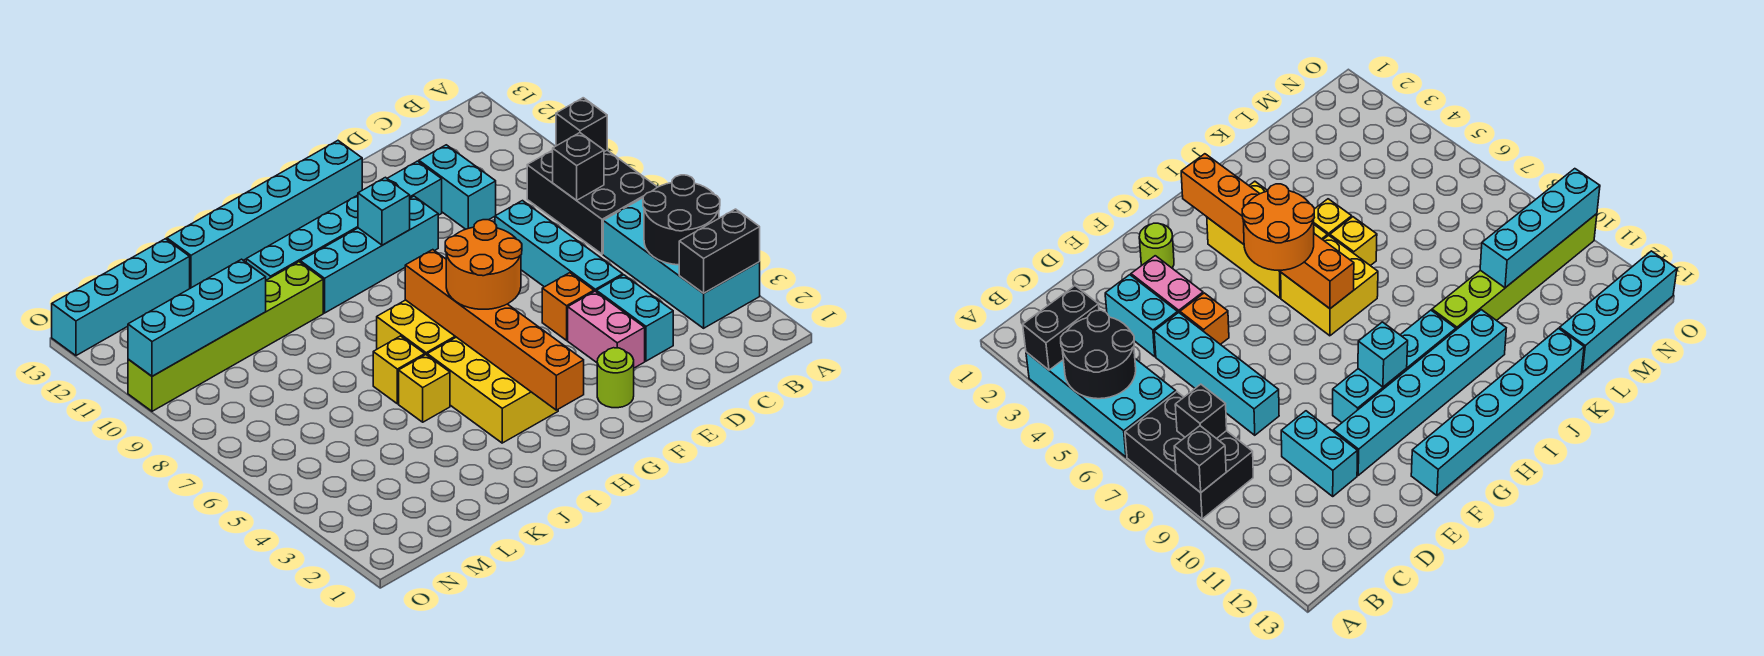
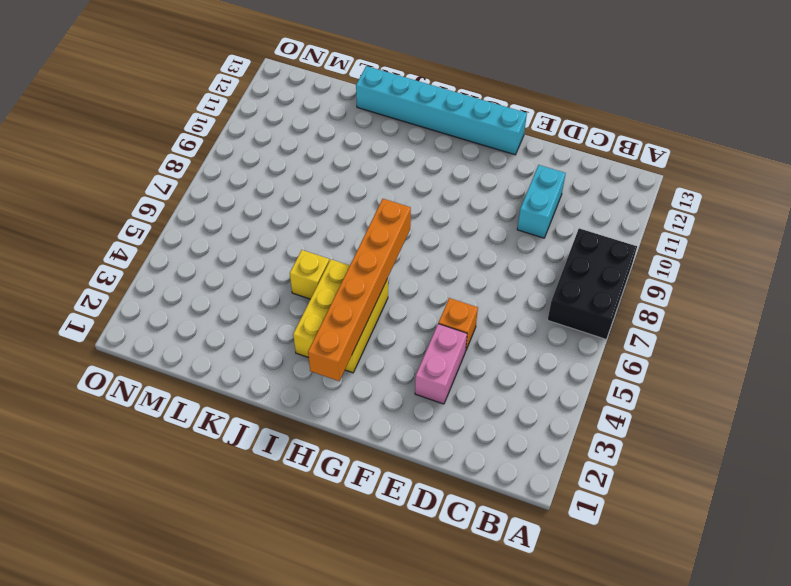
none -> cyan brick A3:B6 level 1
none -> cyan brick D3:D4 level 1
none -> cyan brick D5:D8 level 1

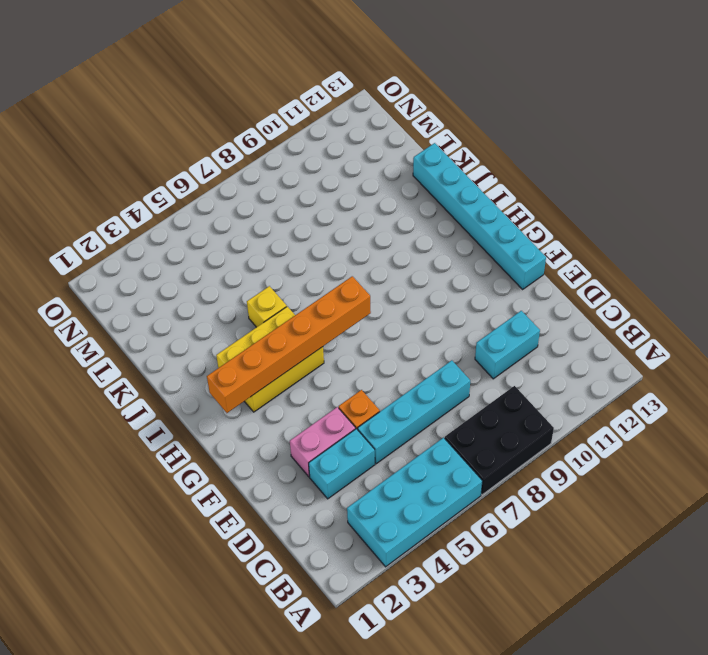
none -> cyan brick E11:J11 level 1
none -> lime round brick F2 level 1
none -> cyan brick F10:I10 level 1

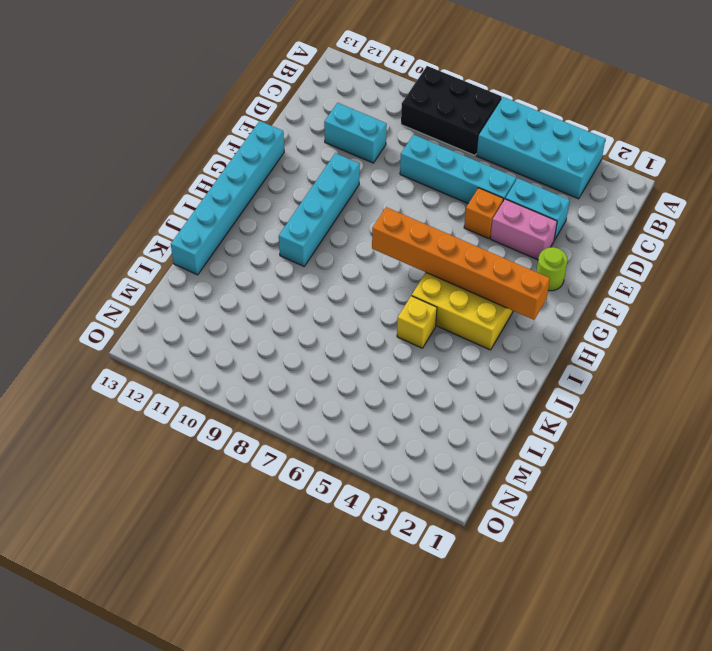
none -> cyan brick E11:J11 level 1
none -> yellow brick H6:I7 level 1
none -> yellow brick J6 level 1

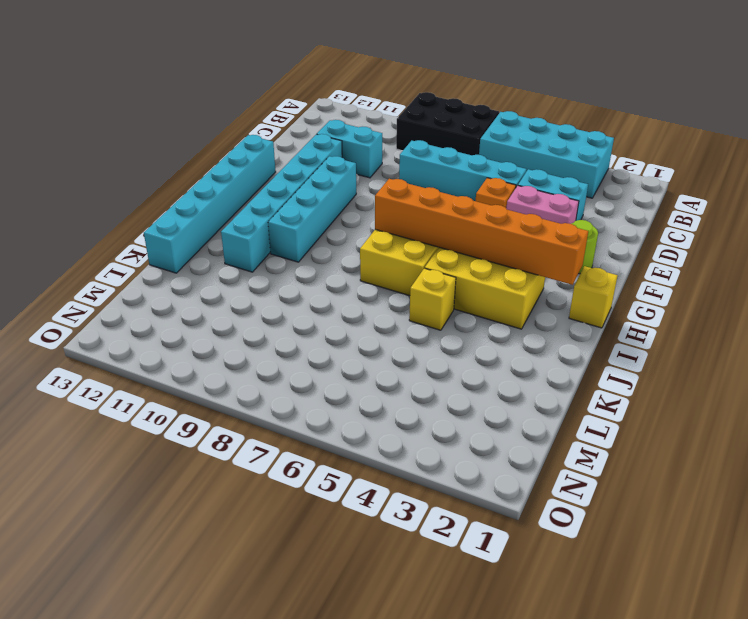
yellow brick H1 level 1 -> yellow brick J6 level 1
none -> lime brick J10:O10 level 1
none -> cyan brick L13:O13 level 1
none -> black brick A3:B3 level 2

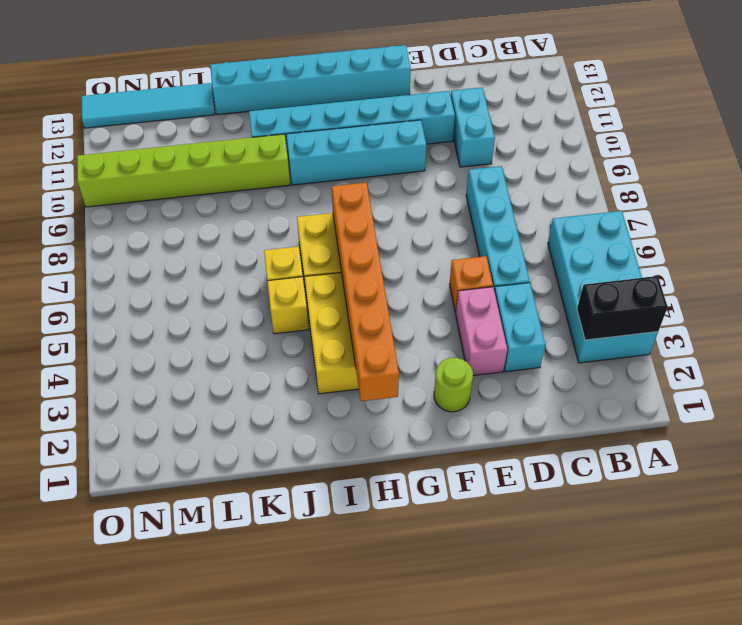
cyan tile L13:O13 level 1 -> cyan brick L13:O13 level 1
none -> black brick A7:B9 level 1
none -> black round brick A4:B5 level 2
none -> black brick A9 level 2

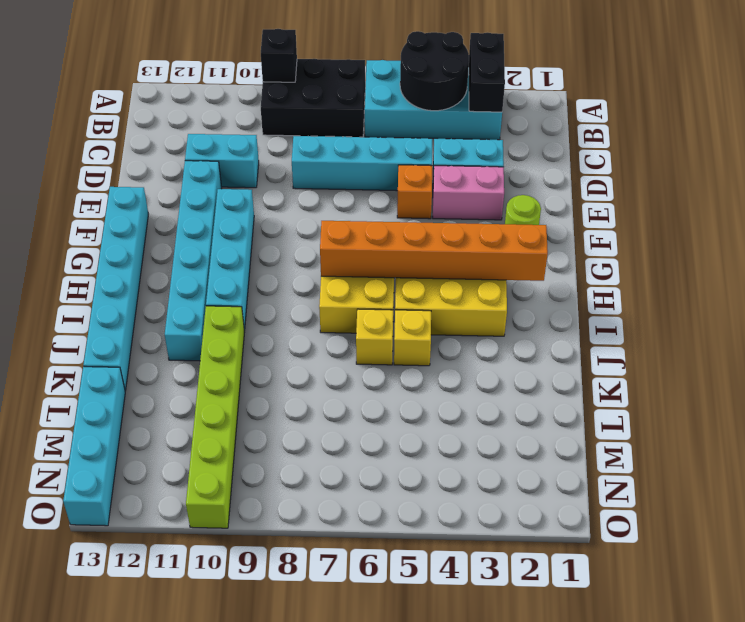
none -> black brick B8 level 2
none -> cyan brick G10 level 2
none -> cyan brick L10:O10 level 2

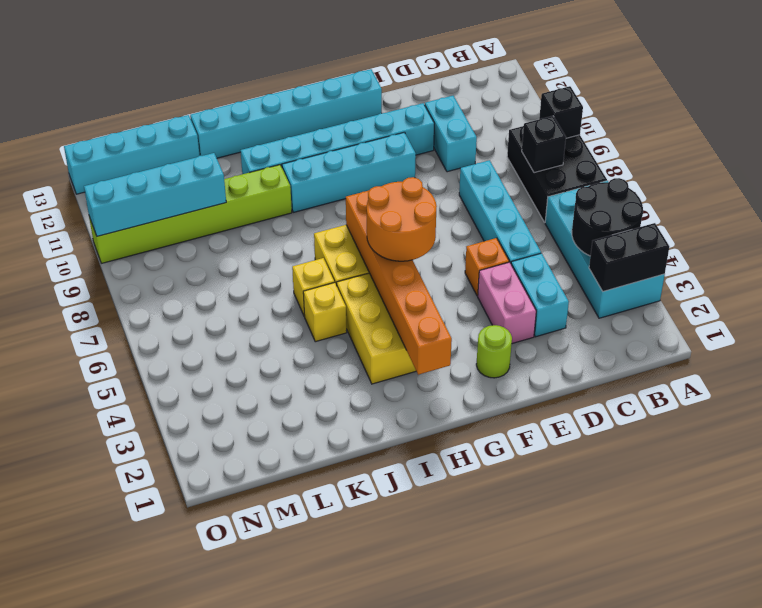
none -> cyan brick G10 level 2

